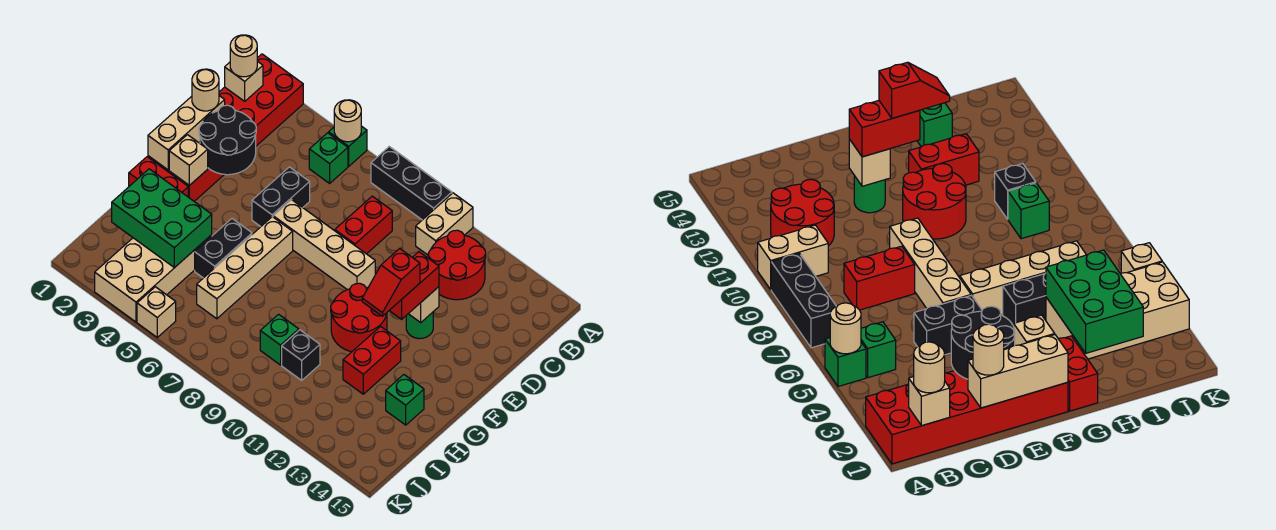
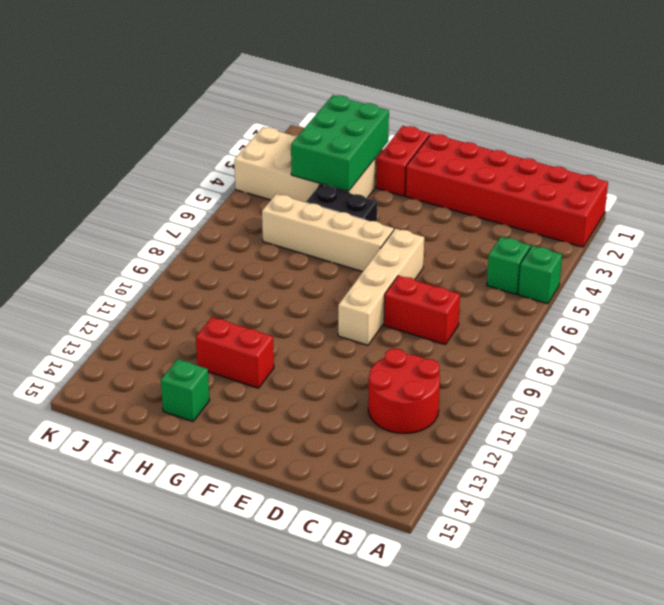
none -> black brick A7:A9 level 1
none -> tan brick A10:B10 level 1
none -> black brick D5:E5 level 1
none -> green round brick E12 level 1

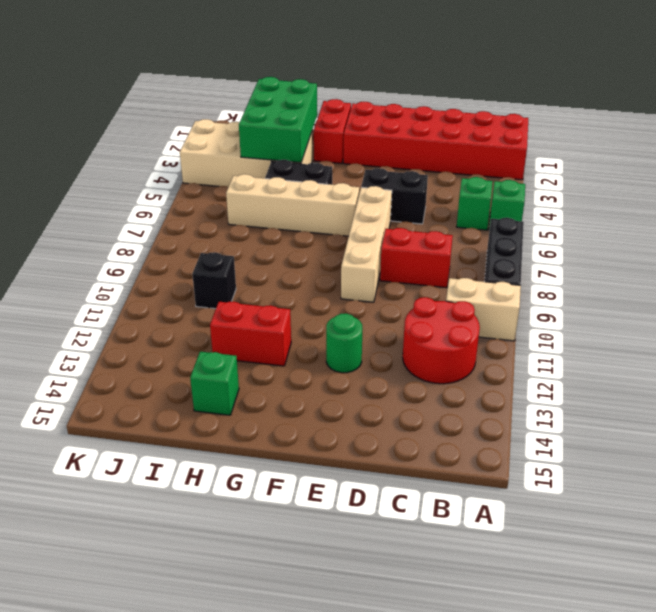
none -> red round brick F10:G11 level 1
none -> green brick I9 level 1
none -> tan brick K5 level 1
none -> tan round brick A5 level 2

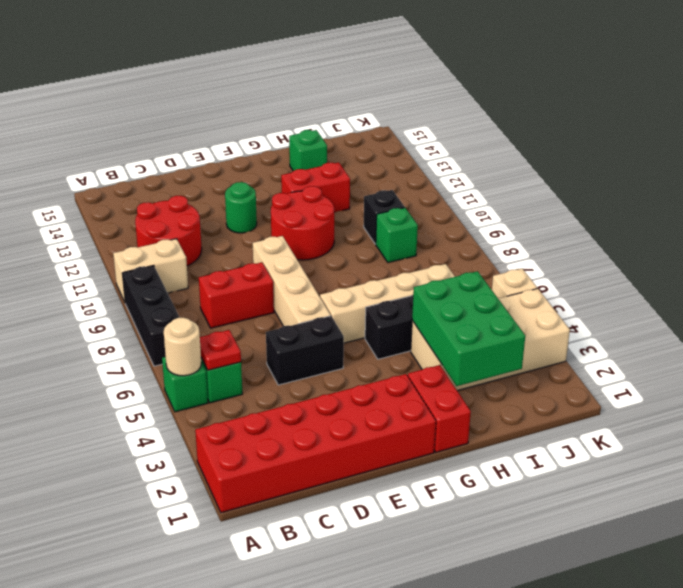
red plate B5 level 2 -> none
none -> tan brick B1 level 2
none -> tan brick D1:F1 level 2
none -> black round brick D2:E3 level 2
none -> tan brick E12 level 2

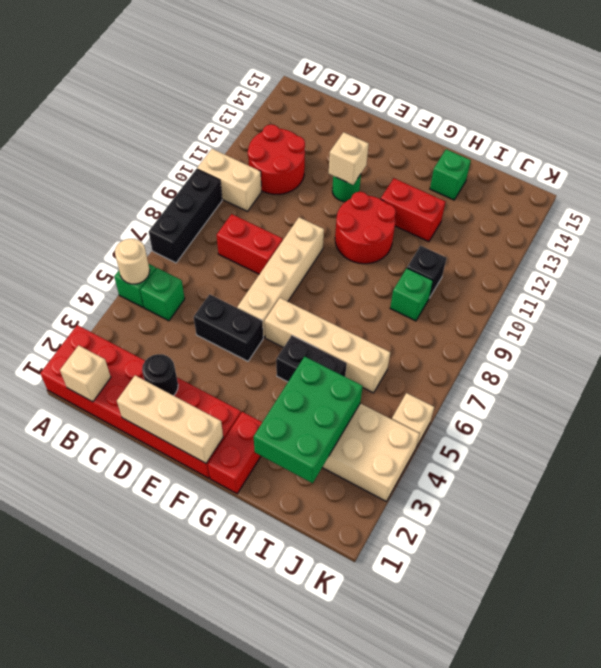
black round brick D2 level 2 -> black round brick D2:E3 level 2
none -> tan brick F2 level 2
none -> tan round brick B1 level 3
none -> tan round brick D1 level 3
none -> red brick E12:F12 level 3

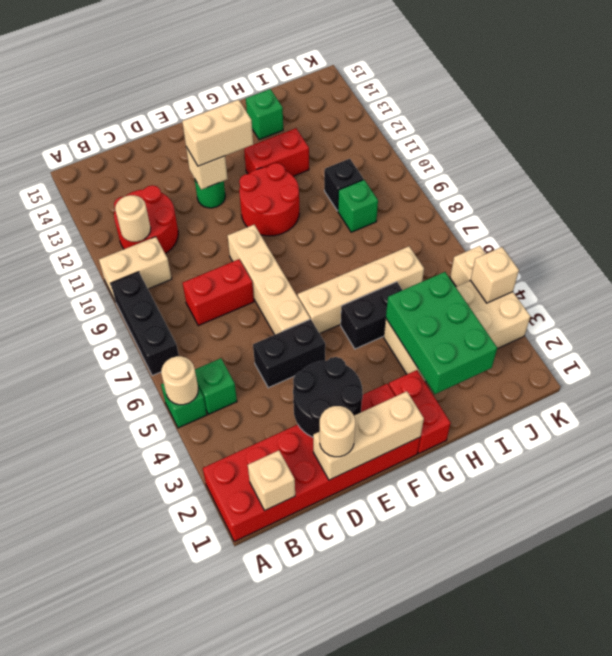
tan round brick B11 level 2 -> tan round brick B1 level 3
tan brick E12:F12 level 3 -> red brick E12:F12 level 3
tan brick K4 level 2 -> tan brick F2 level 2
none -> red slope F12:G12 level 4 top F

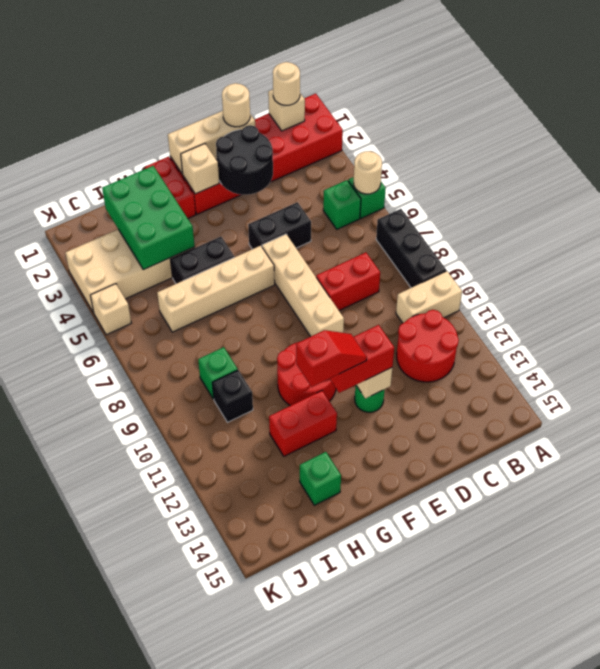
red slope F12:G12 level 4 top G -> red slope F12:G12 level 4 top F

